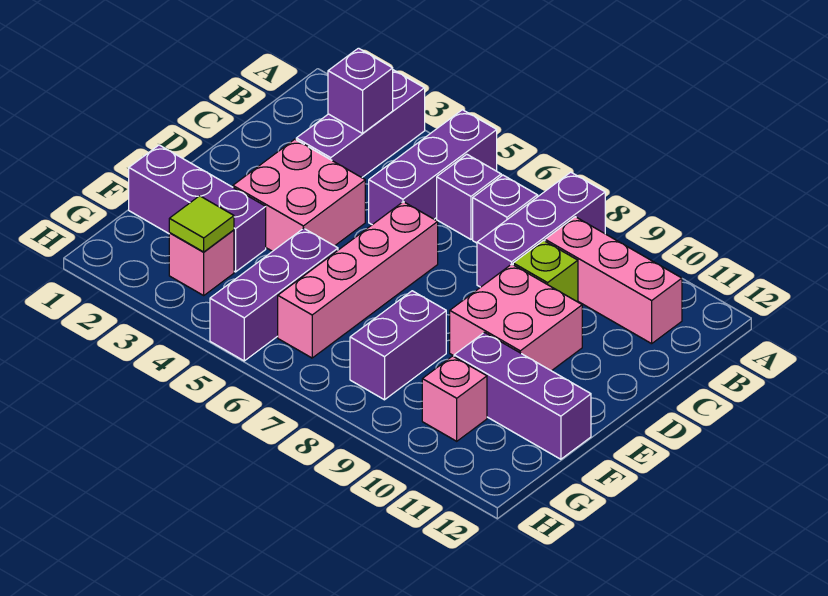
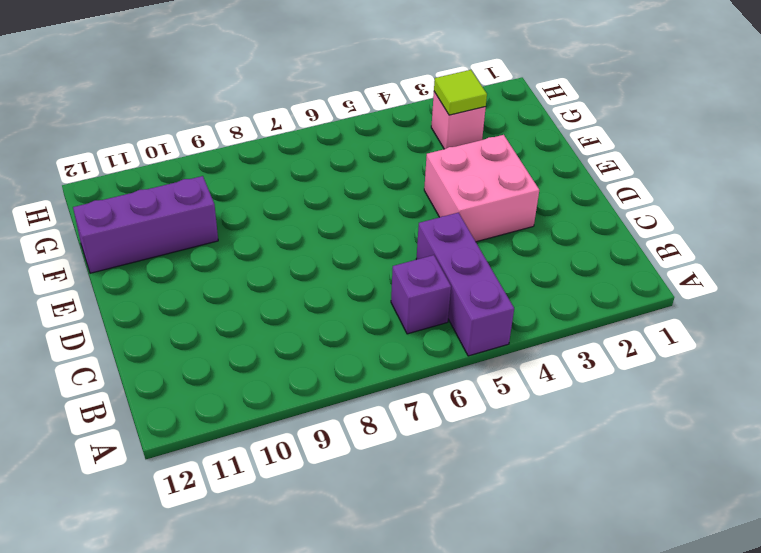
none -> purple brick A3:C3 level 1
none -> purple brick A8:C8 level 1
none -> purple brick B7 level 1

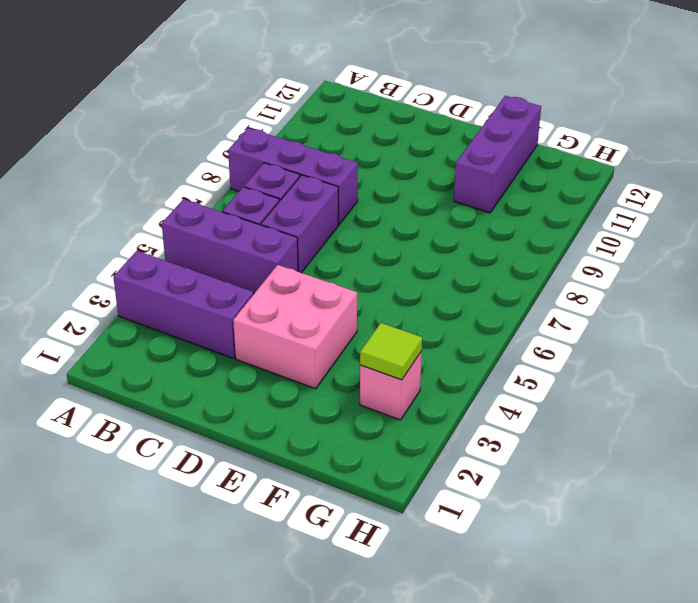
purple brick C6:C7 level 1 -> purple brick F8:G8 level 1
none -> pink brick B9:B11 level 1
none -> lime brick C9 level 1
none -> pink brick D6:G6 level 1

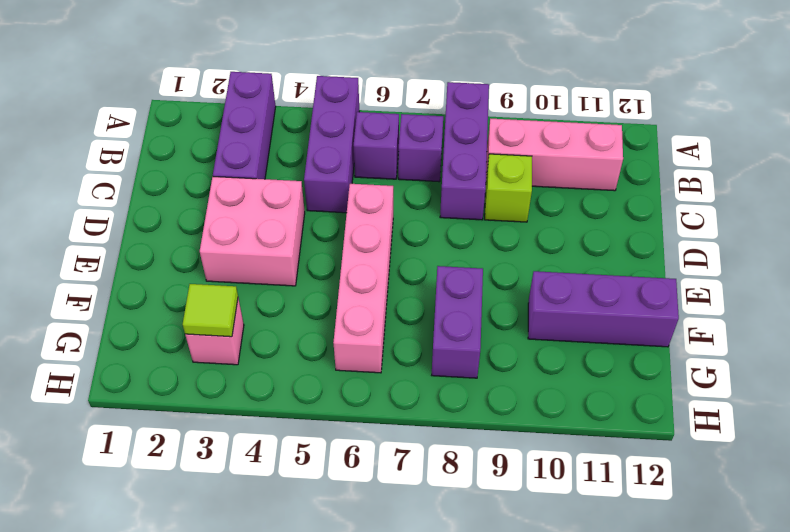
none -> pink brick D9:E10 level 1
none -> purple brick F1:F3 level 1
none -> purple brick F5:H5 level 1

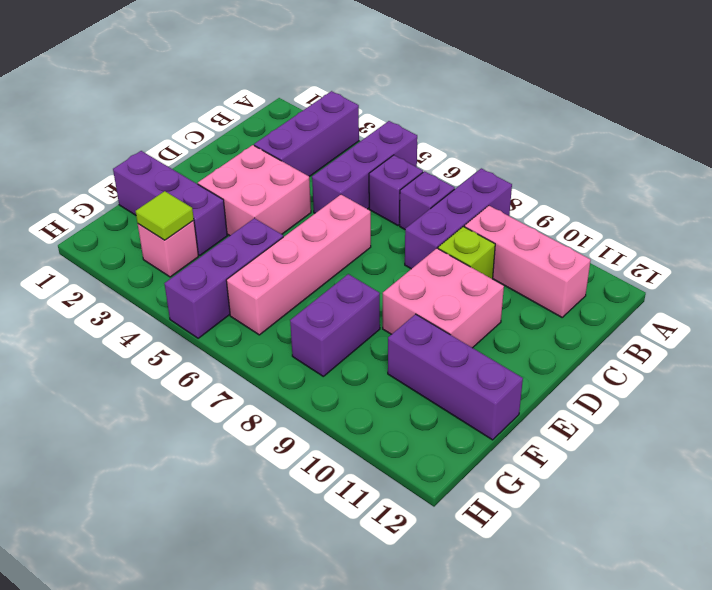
none -> pink brick G10 level 1
none -> purple brick B3 level 2

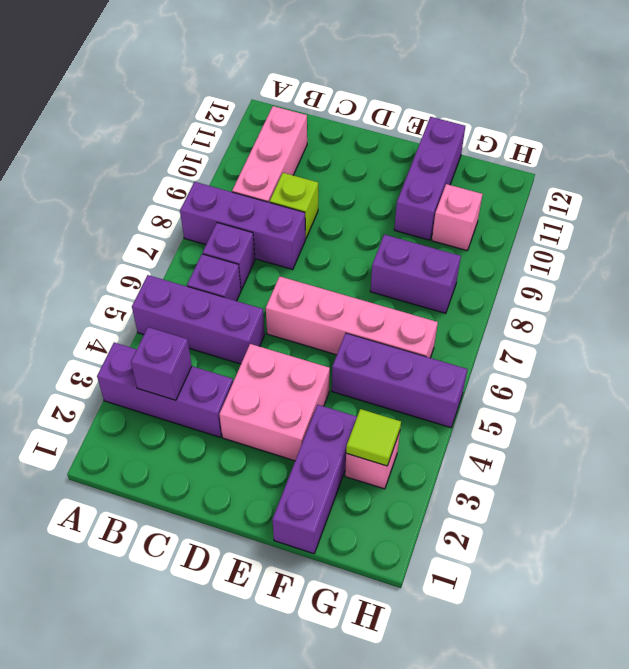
none -> pink brick D9:E10 level 1

